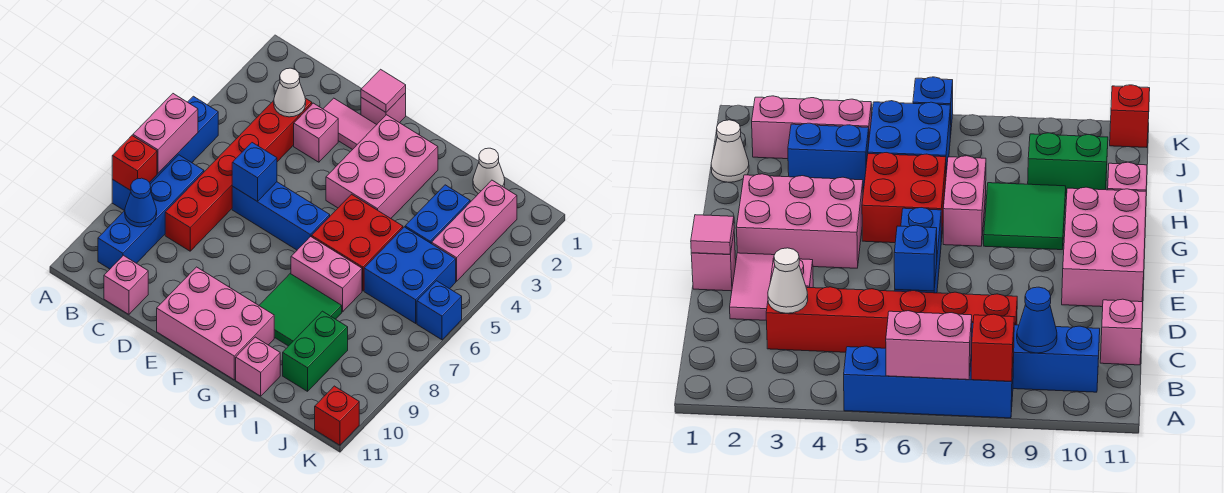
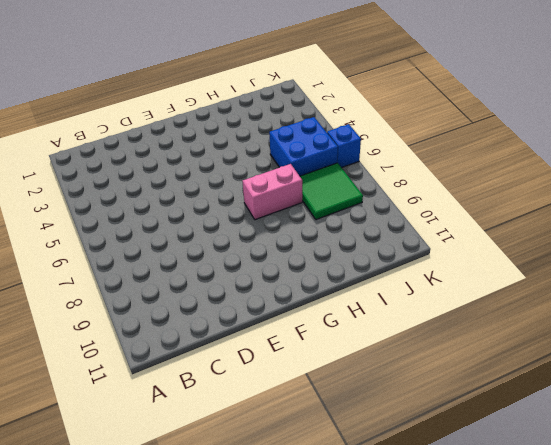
green tile I7:J8 level 1 -> green tile G8:H9 level 1
none -> blue brick A5:A8 level 1
none -> blue brick B7:B10 level 1
none -> red brick C3:C8 level 1

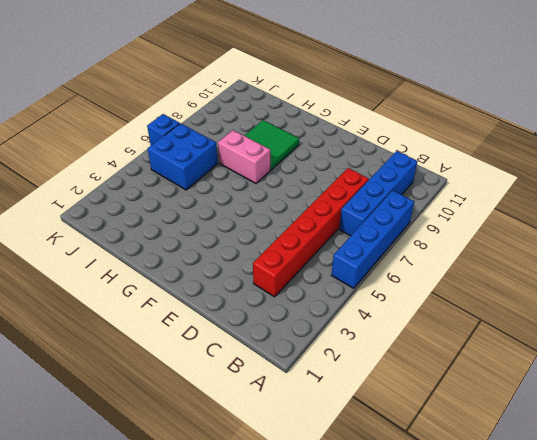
none -> pink brick C11 level 1
none -> pink tile D2:E2 level 1
none -> pink brick D3 level 1

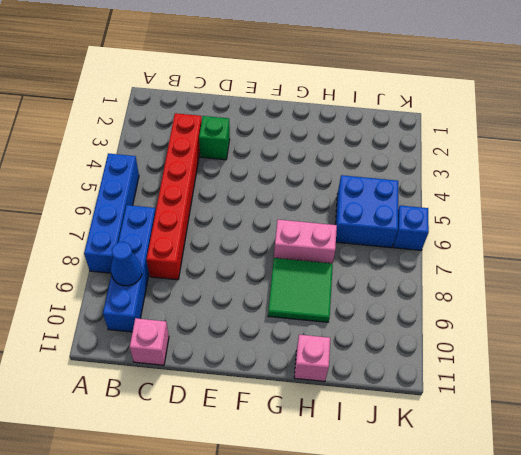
green brick D3 level 1 -> pink brick D3 level 1
none -> pink tile D2:E2 level 1
none -> blue brick D6:F6 level 1
none -> pink brick E1 level 1

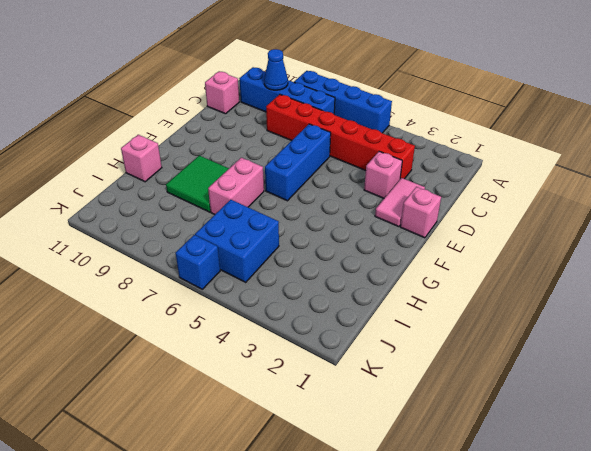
none -> pink brick E10:G11 level 1
none -> pink brick F2:G4 level 1
none -> red brick G5:H6 level 1

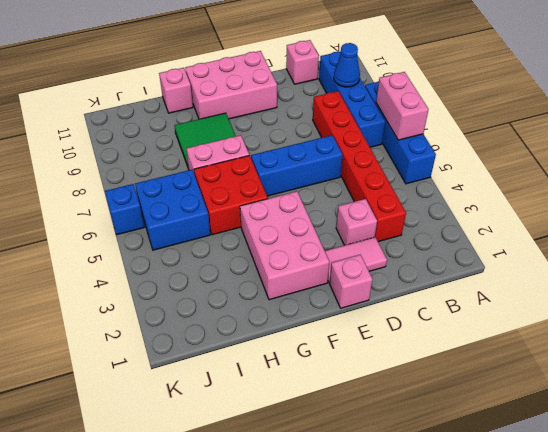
none -> white cone I1 level 1
none -> blue brick I3:I4 level 1
none -> green brick I9:I10 level 1

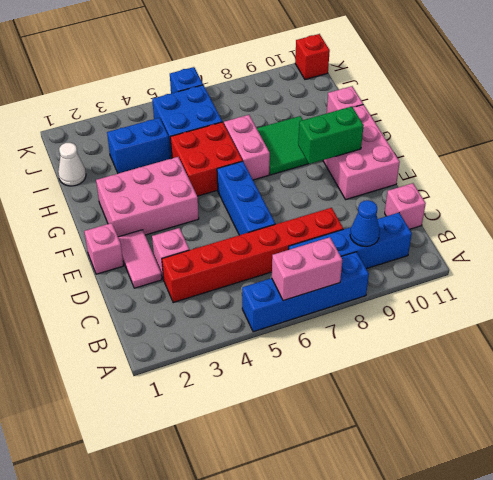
green brick F9:F10 level 2 -> green brick I9:I10 level 1
none -> pink brick J2:J4 level 1
none -> red brick A8 level 2
none -> white cone C3 level 2

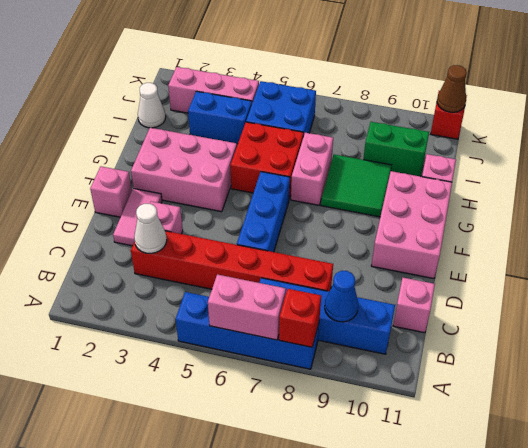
brown cone K11 level 2 -> none
none -> blue brick K6 level 1
none -> blue brick D6 level 2
none -> pink tile E1 level 2

